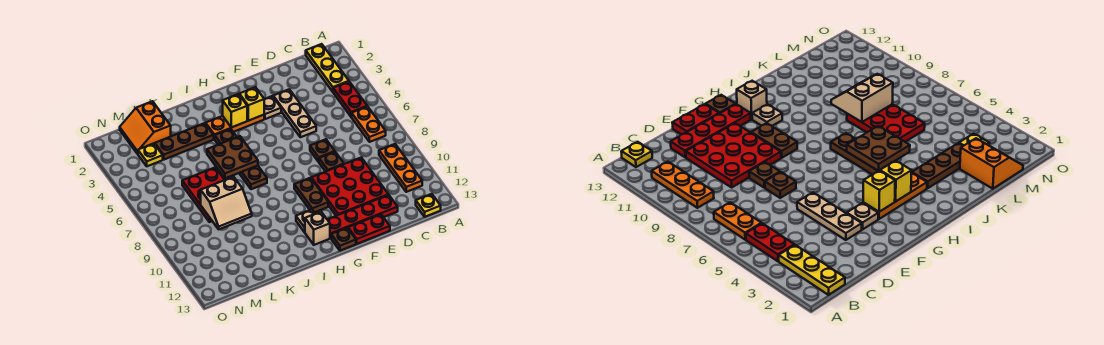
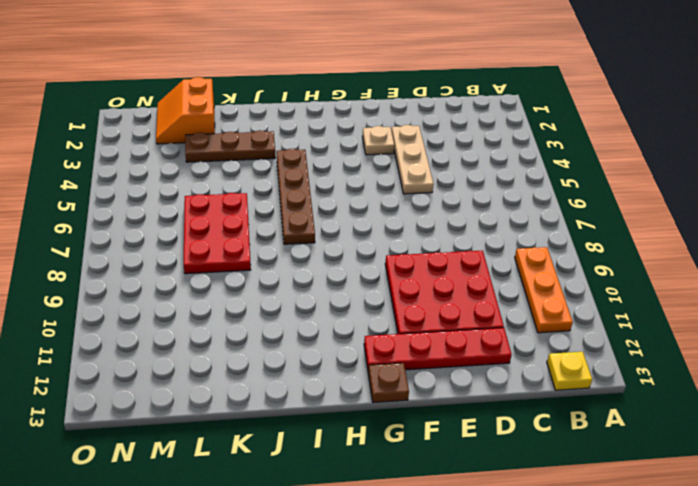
none -> yellow plate B1:B3 level 1
none -> red plate B4:B5 level 1
none -> orange plate B6:B7 level 1

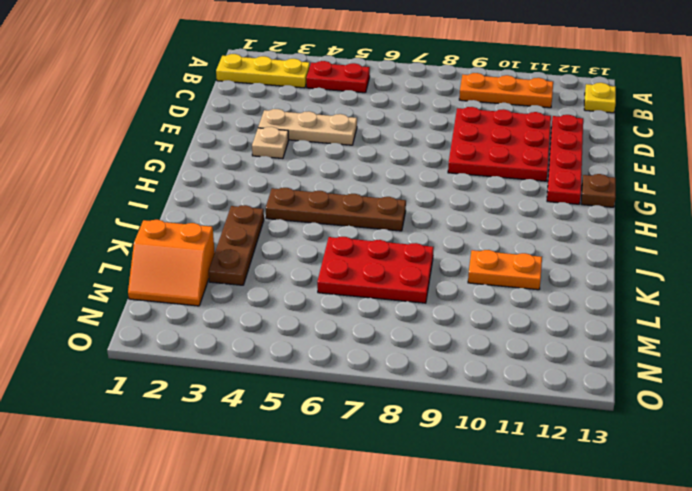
orange plate K10:K11 level 1 -> orange plate B6:B7 level 1
none -> brown plate E7 level 1
none -> brown plate E8 level 1
none -> red plate E13:F13 level 1

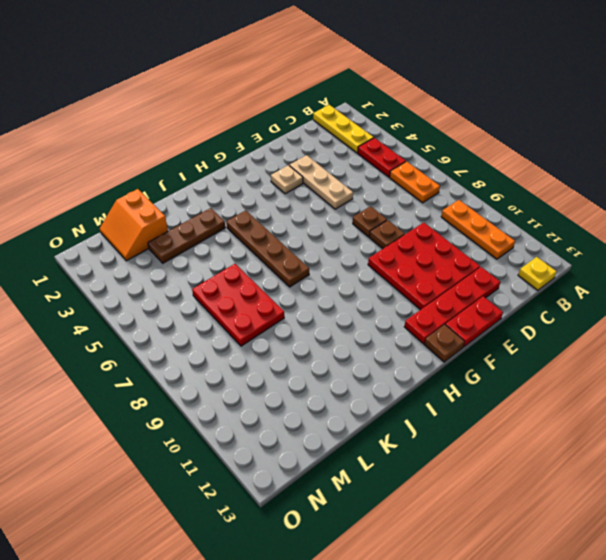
none -> orange plate G3:I3 level 1
none -> brown plate G9:G10 level 1
none -> tan plate H11 level 1

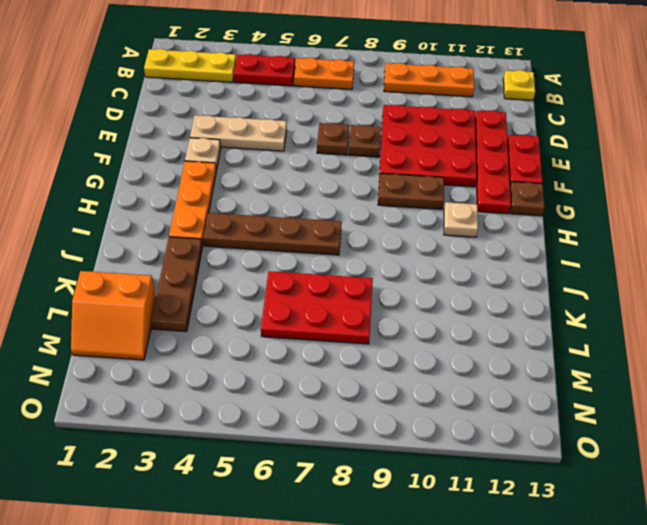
none -> tan brick H12 level 1
none -> yellow plate M3 level 1
none -> yellow brick G3 level 2

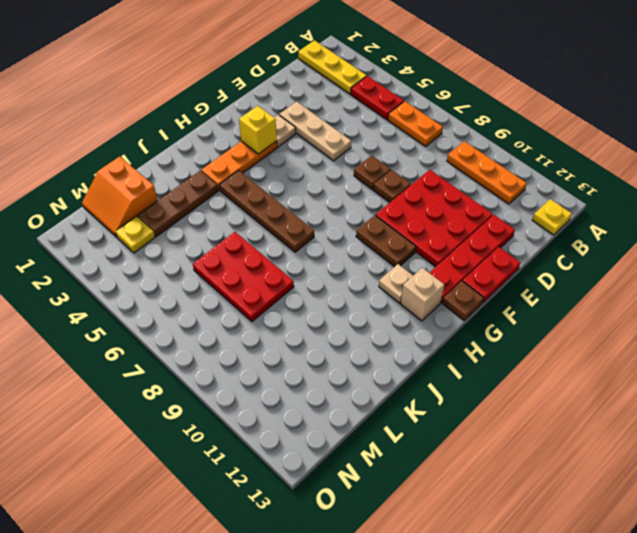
none -> yellow brick H3 level 2
none -> brown plate I5:J6 level 2
none -> tan slope K8:L9 level 2 top 8

